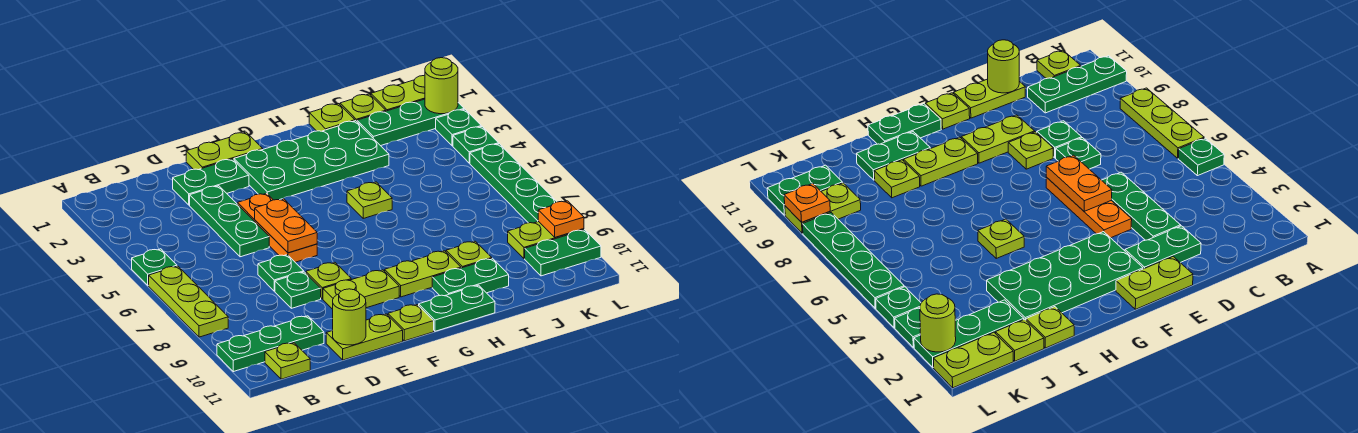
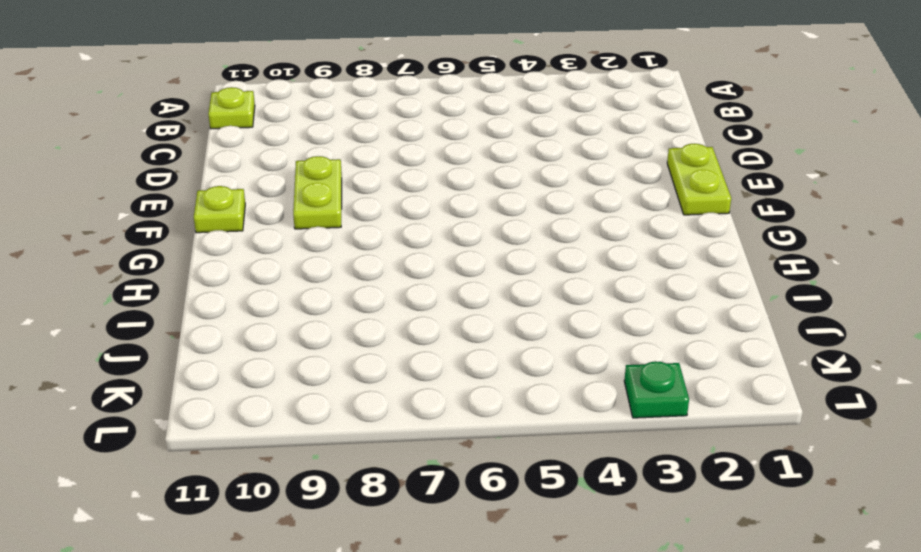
none -> green plate A5 level 1
none -> lime plate A6:A8 level 1
none -> green plate A10:C10 level 1
none -> green plate D2:E2 level 1

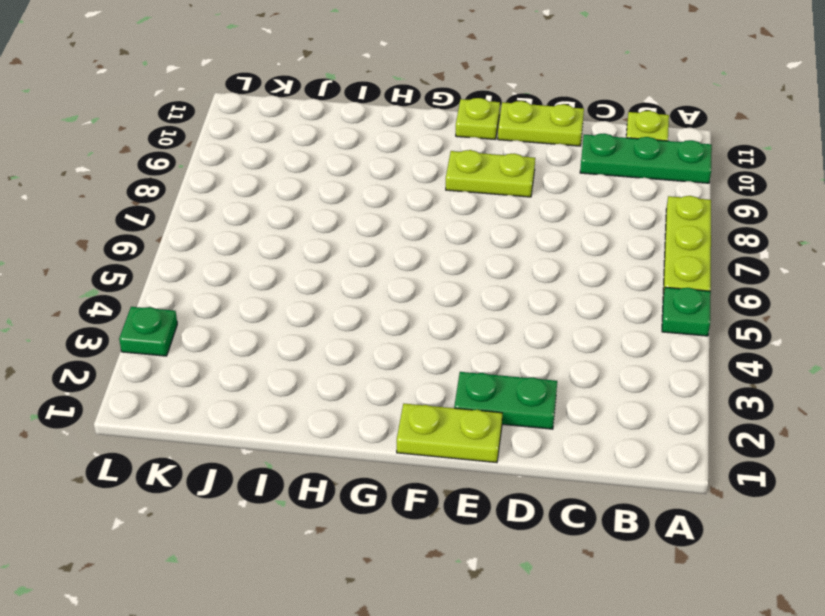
none -> green plate D3:D5 level 1
none -> green plate D7 level 1
none -> green plate D8 level 1
none -> orange plate E4:E6 level 1

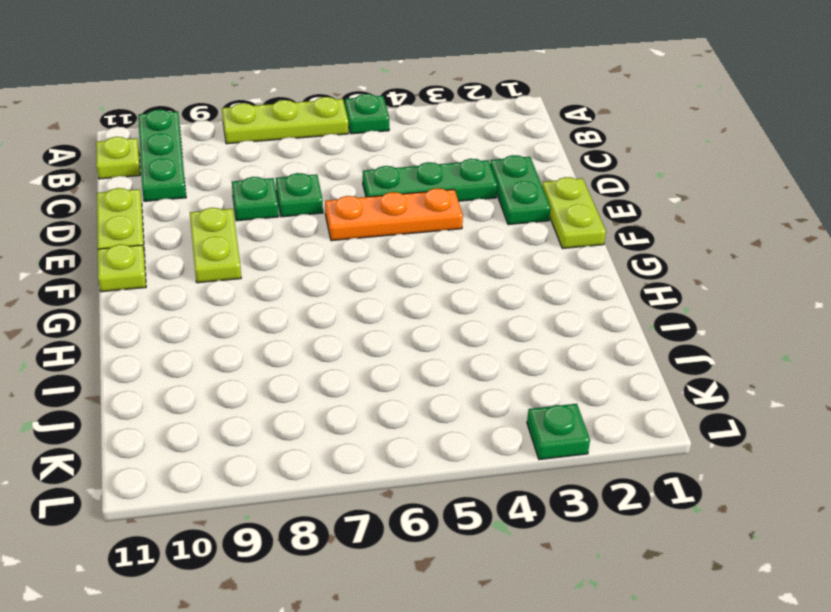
none -> lime plate E8 level 1
none -> green plate F2:I3 level 1
none -> lime plate G9:H9 level 1
none -> green plate G11:H11 level 1

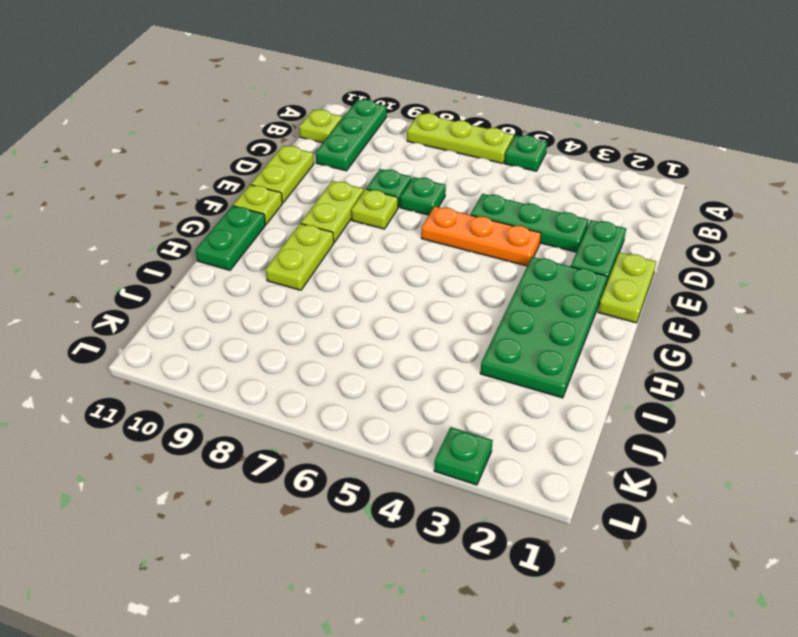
none -> lime plate H5 level 1
none -> green plate H10:I10 level 1
none -> lime plate I1 level 1
none -> lime plate I9 level 1

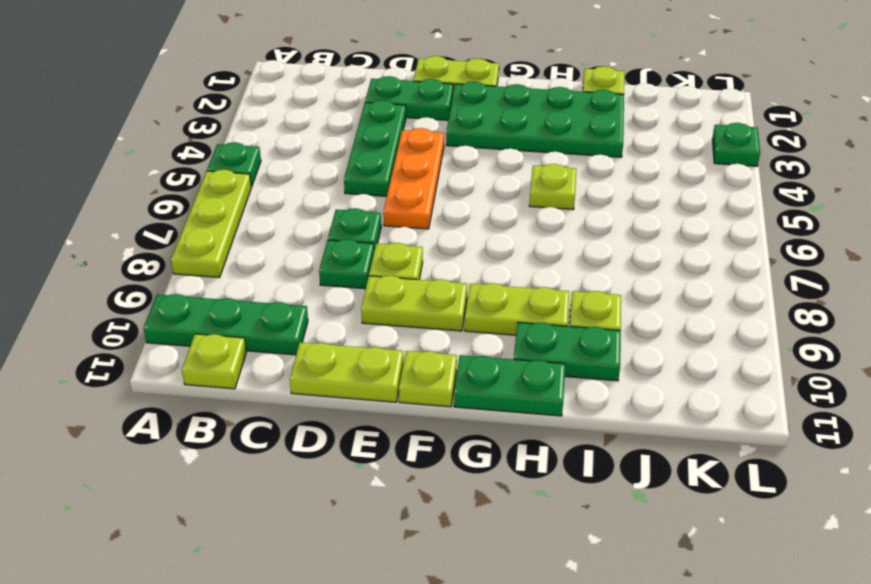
none -> lime plate J1 level 1
none -> green plate J2:L2 level 1
none -> lime plate K1:L1 level 1
none -> lime plate K9:L9 level 1

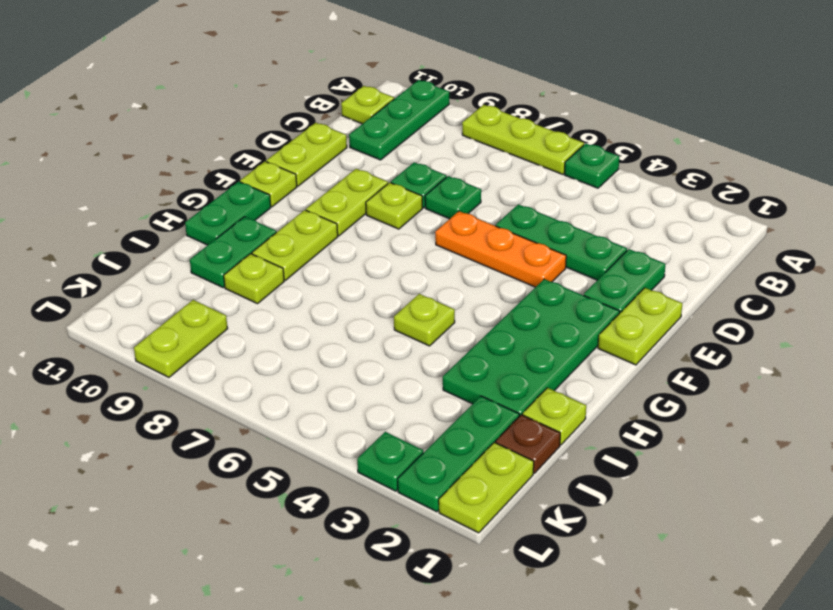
brown plate J1 level 1 -> lime plate J1 level 1
none -> green plate K10:L10 level 1
none -> green plate L4 level 1
none -> green plate L5:L8 level 1
none -> lime round brick D11 level 2

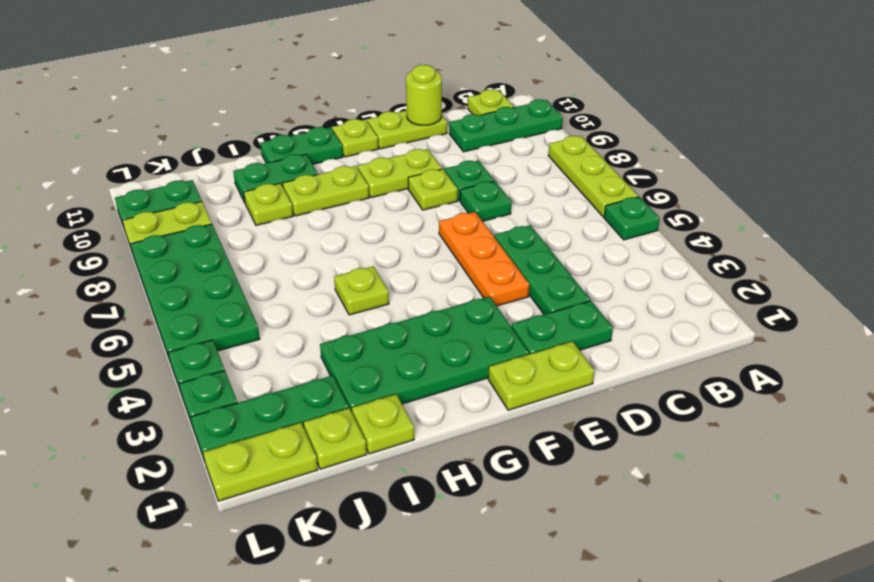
green plate K5:L8 level 1 -> green plate L5:L8 level 1
none -> orange plate E5:E6 level 2
none -> lime round brick L2 level 2
none -> orange plate L9 level 2

